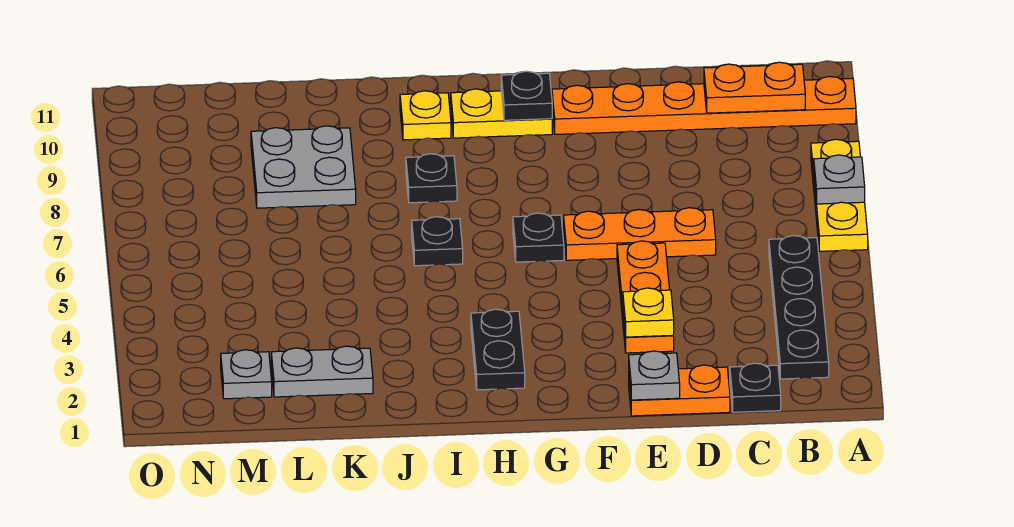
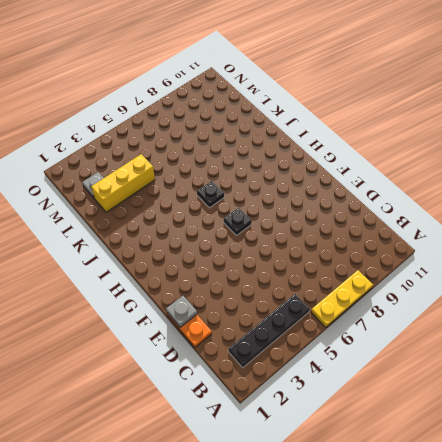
yellow brick L2:L4 level 1 -> grey plate K2:L2 level 1
none -> orange plate A10:F10 level 1
none -> black plate C1 level 1
none -> orange plate D6:F6 level 1

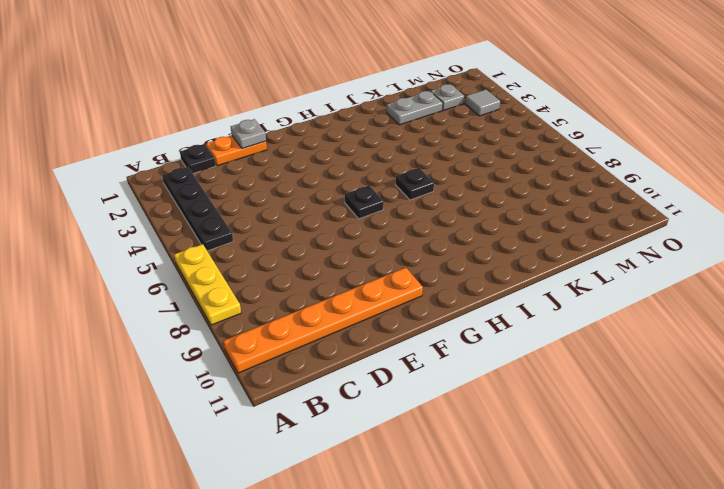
grey tile N3 level 1 -> none
none -> orange plate D6:F6 level 1
none -> orange plate E3:E5 level 1
none -> yellow plate G10:H10 level 1

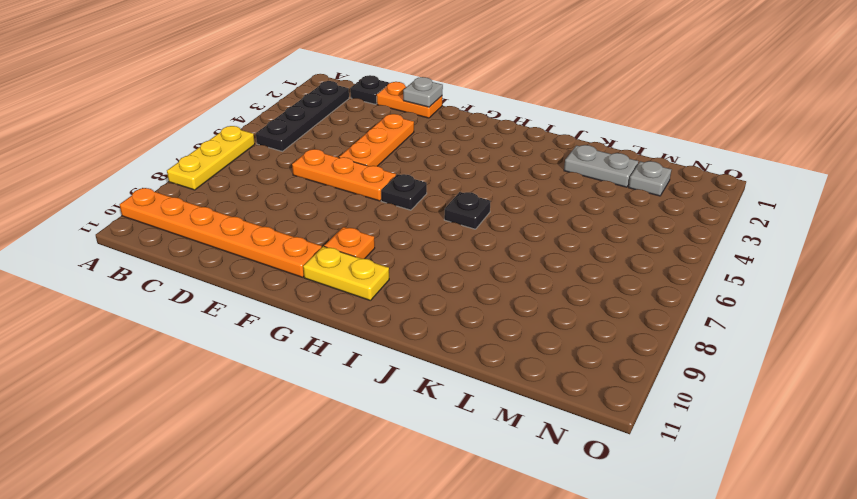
orange plate G9 level 1 -> none
none -> black plate H2:H3 level 1
none -> black plate I8 level 1
none -> yellow plate I10 level 1

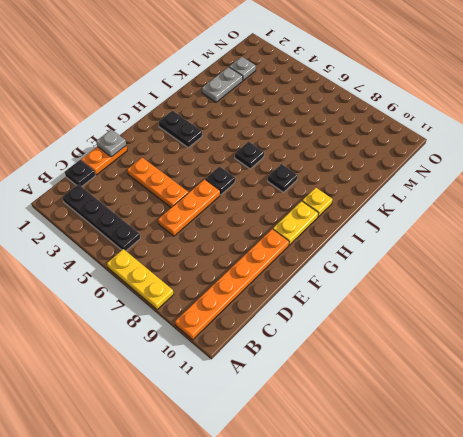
none -> grey plate K8:L9 level 1
none -> grey plate A7 level 2
none -> orange plate B10:C10 level 2

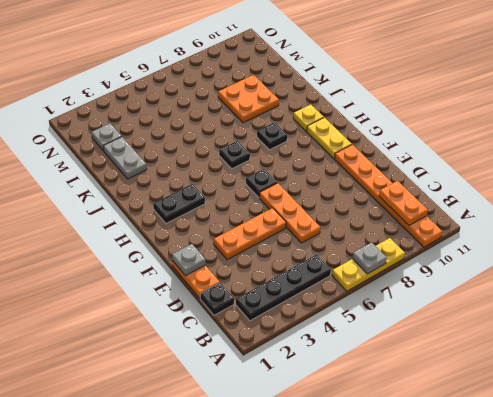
orange plate K8:L9 level 1 -> grey plate K8:L9 level 1
none -> yellow plate E3 level 2
none -> black plate G10 level 2

